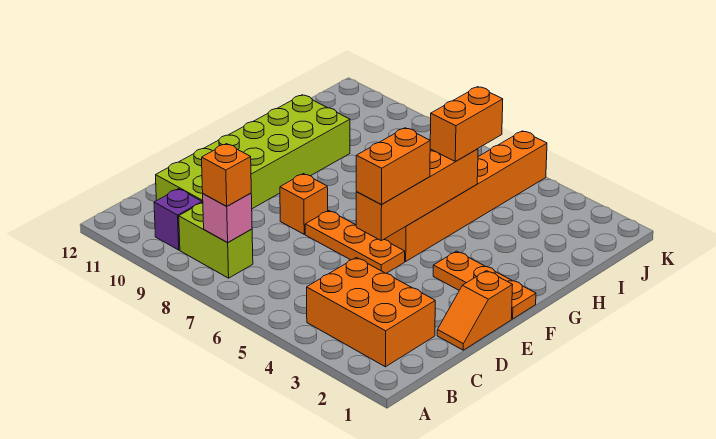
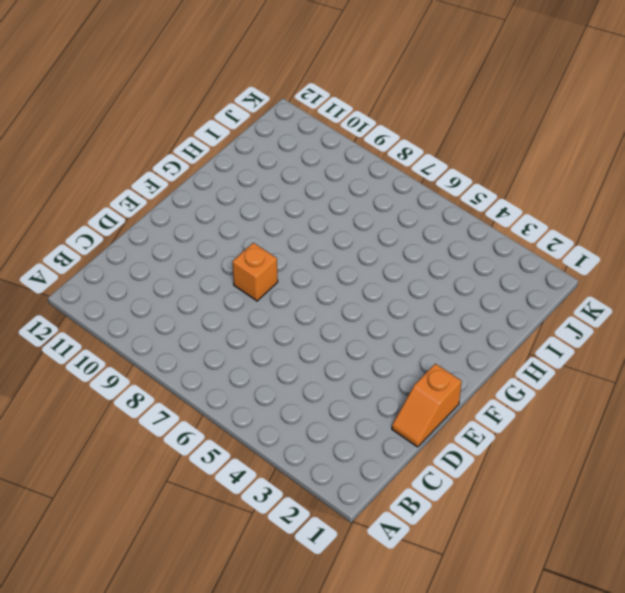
none -> orange brick B2:C4 level 1
none -> lime brick B8:B9 level 1
none -> purple brick B10 level 1

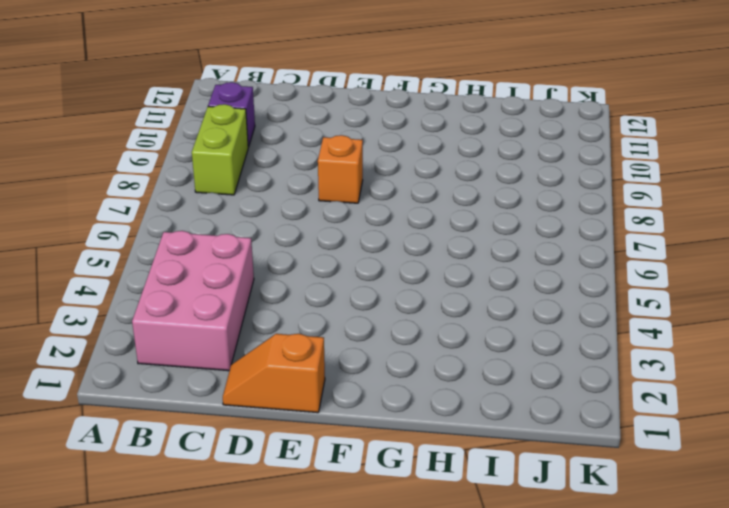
pink brick B2:C4 level 1 -> orange brick B2:C4 level 1
none -> lime brick C10:H11 level 1
none -> orange plate E5:E7 level 1
none -> orange plate F1:F3 level 1

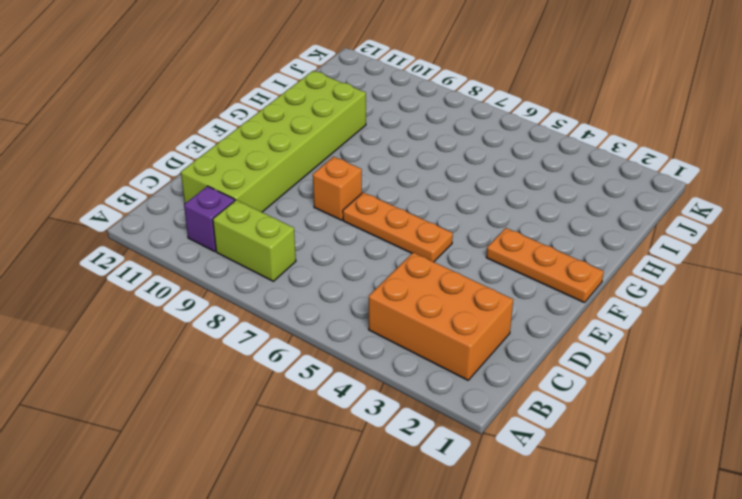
none -> orange slope D1:E1 level 1 top E
none -> orange brick F5:K5 level 1
none -> pink brick B8 level 2

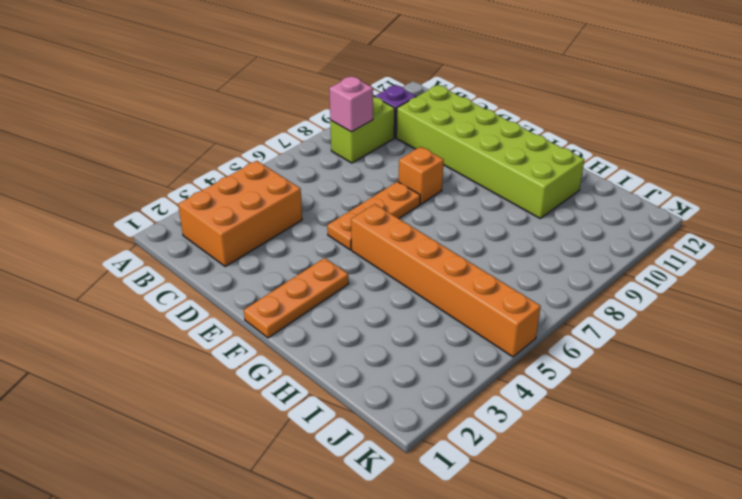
none -> orange slope D1:E1 level 1 top E
none -> orange brick E5:H5 level 2
none -> orange brick B8 level 3

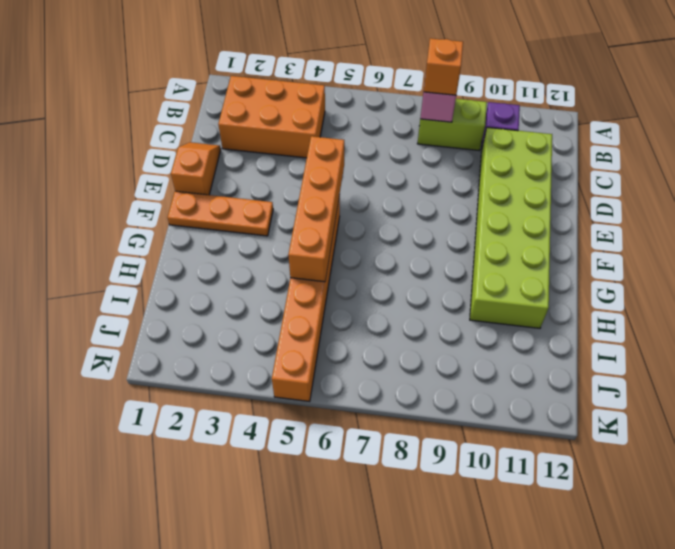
none -> orange plate E5:E7 level 1
none -> orange brick E8 level 1
none -> orange brick E5:F5 level 3

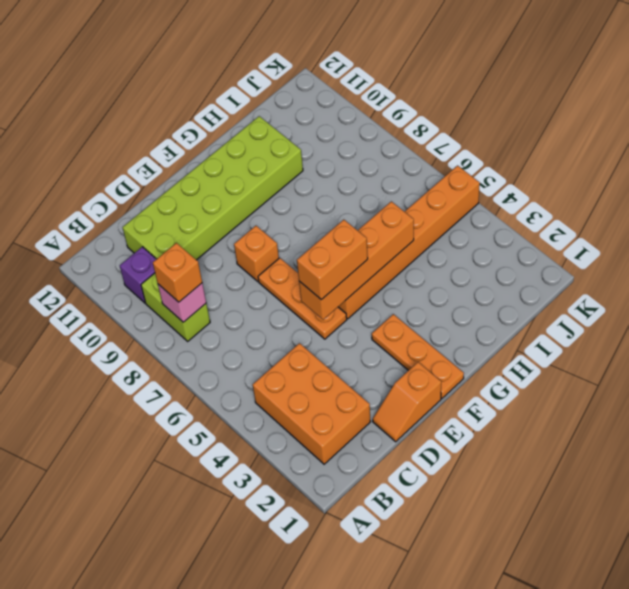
none -> orange brick H5:I5 level 3

